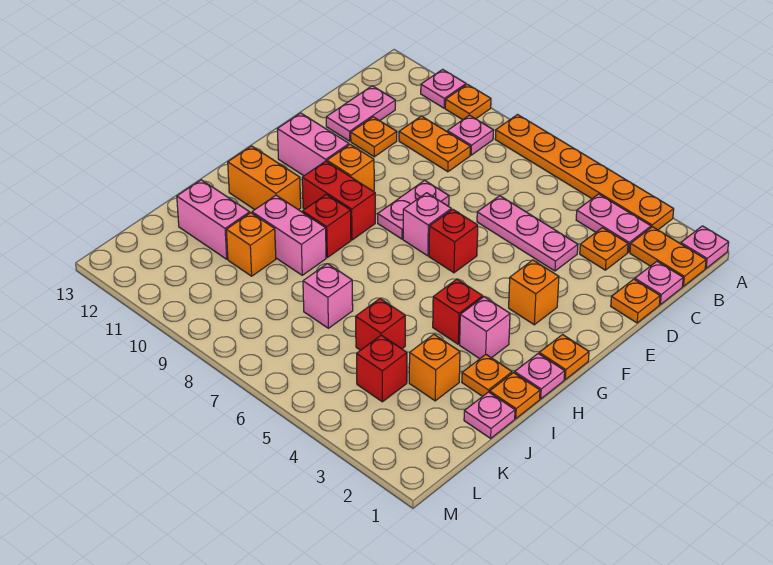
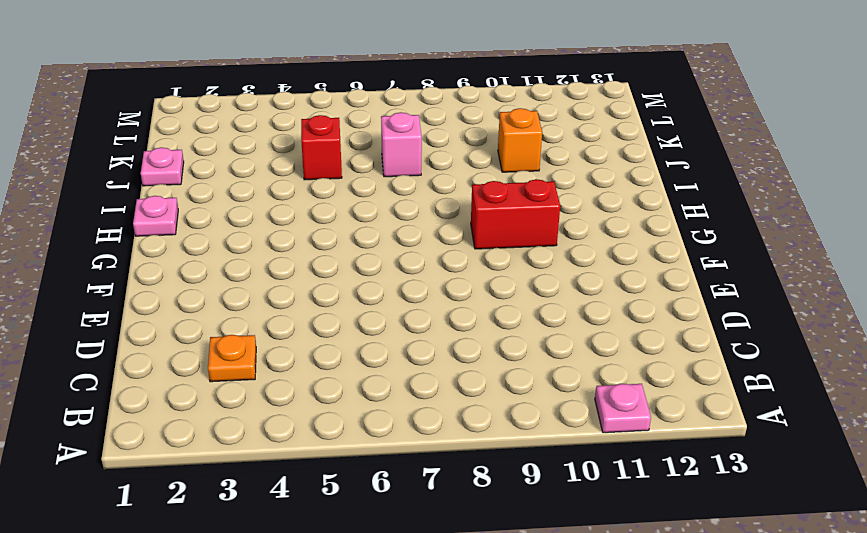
none -> pink plate A1 level 1
none -> orange plate A3:A8 level 1
none -> orange plate A10 level 1
none -> orange plate B1:B2 level 1

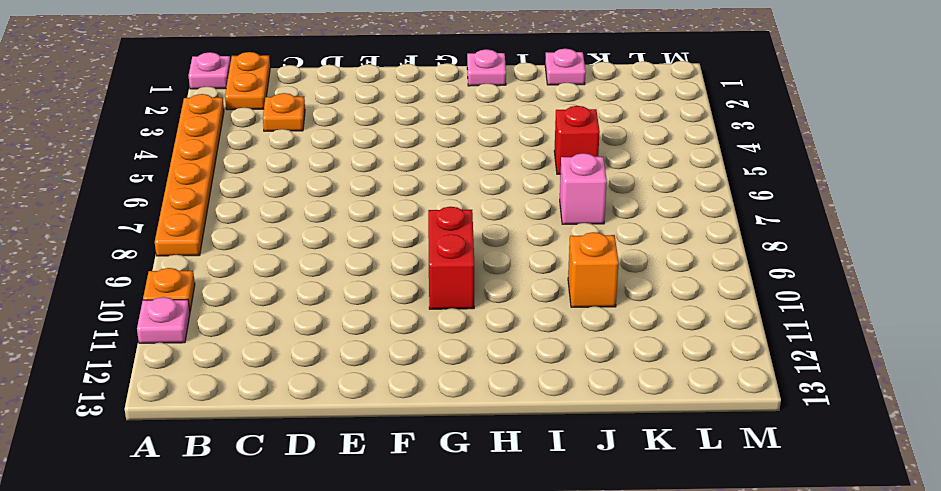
none -> pink plate B3:B4 level 1
none -> pink plate B9 level 1
none -> pink plate C1 level 1
none -> orange plate C9:C10 level 1

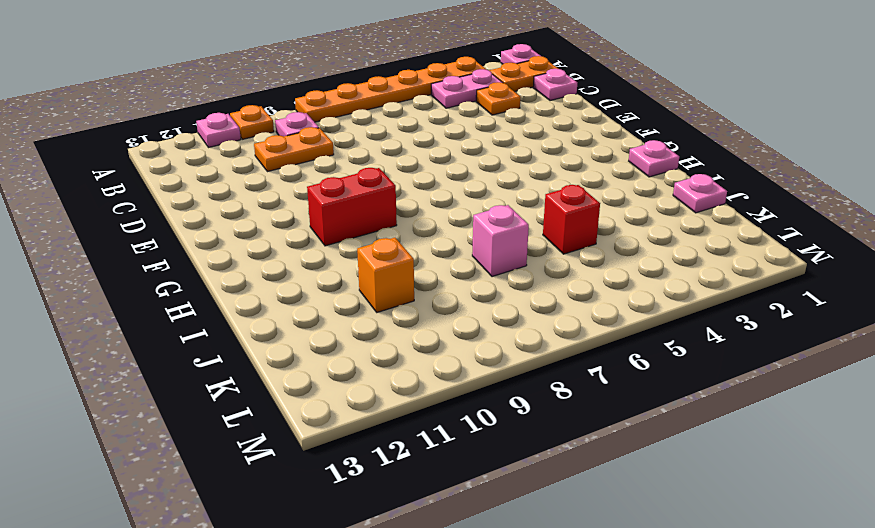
none -> pink plate C12:D12 level 1
none -> orange plate D1 level 1
none -> pink plate D4:D6 level 1
none -> orange plate D11 level 1

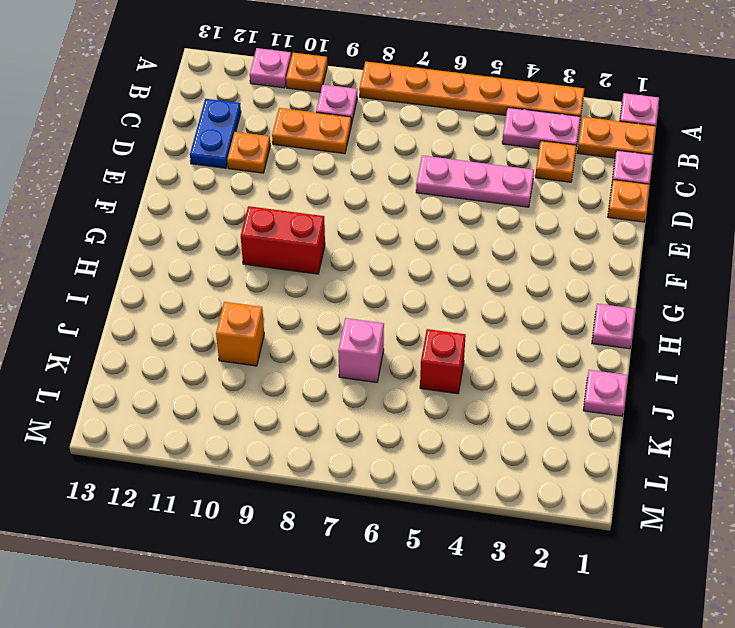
blue plate C12:D12 level 1 -> pink plate C12:D12 level 1
none -> pink plate E8:F8 level 1
none -> orange brick F3 level 1
none -> red brick F6 level 1
none -> pink brick F7 level 1

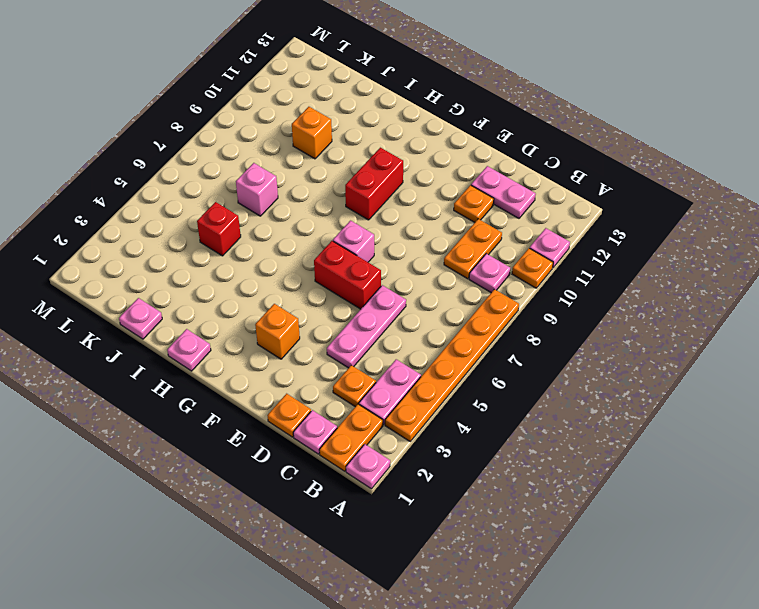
red brick E6:F6 level 1 -> red brick F6 level 1
none -> pink plate E8:F8 level 1
none -> orange brick F10 level 1
none -> pink brick F11:F12 level 1
none -> orange plate G1 level 1

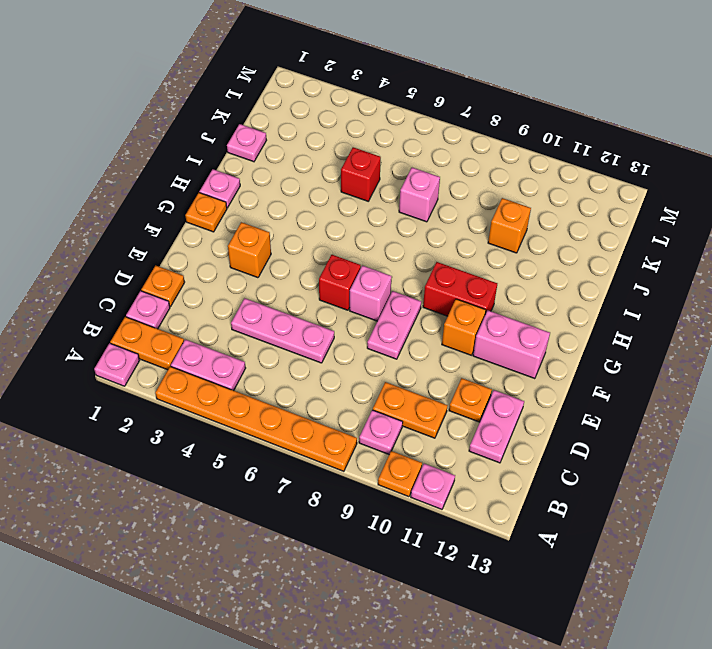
none -> orange plate C3 level 1
none -> pink brick H3 level 1
none -> red brick H4 level 1
none -> red brick H9 level 1

